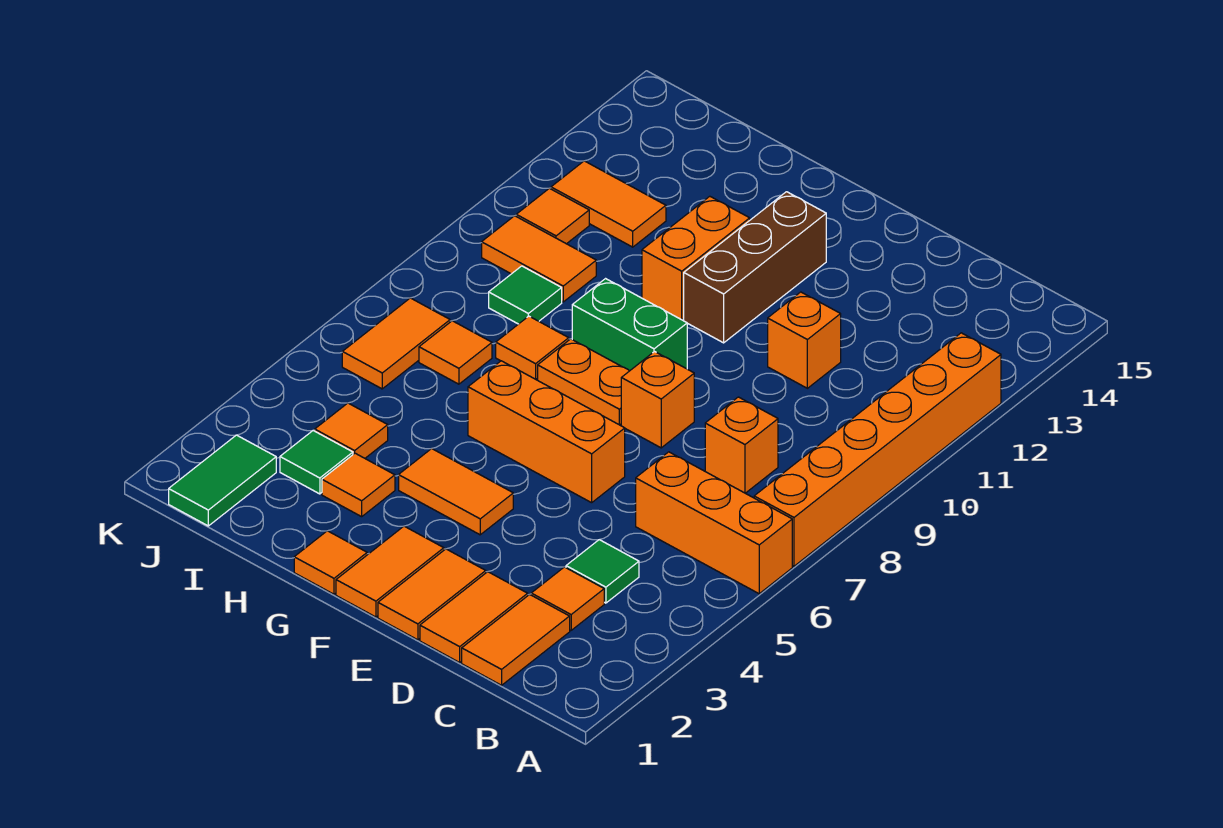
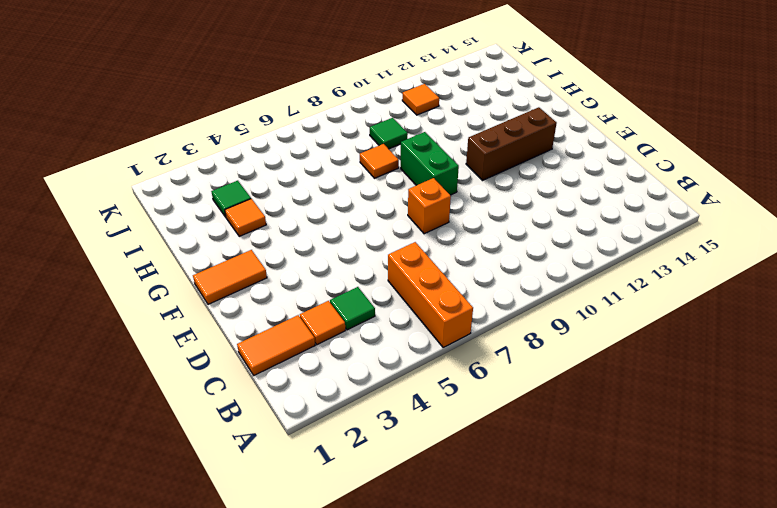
none -> orange brick A7:A12 level 1
none -> orange brick C8 level 1
none -> orange tile D1:D2 level 1

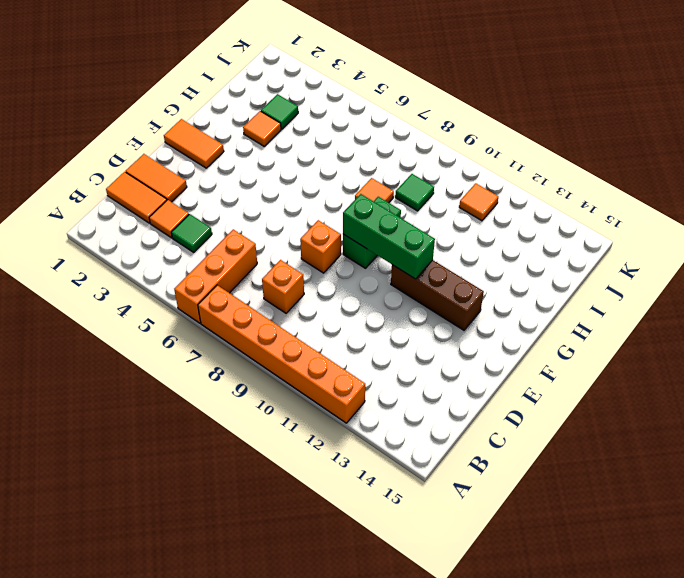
green brick F9:F11 level 2 -> none
none -> orange brick D11 level 1
none -> orange tile E1:E2 level 1
none -> orange brick E6:G6 level 1

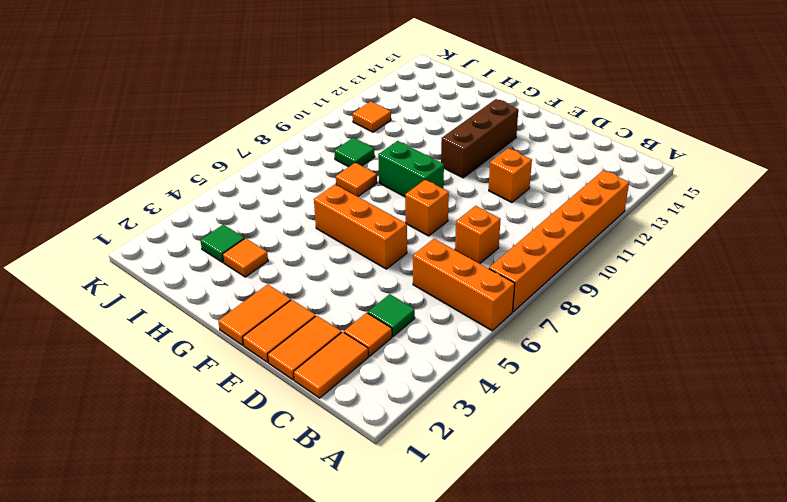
none -> orange tile F4:G4 level 1
none -> orange plate F8:G8 level 1
none -> orange tile G1 level 1

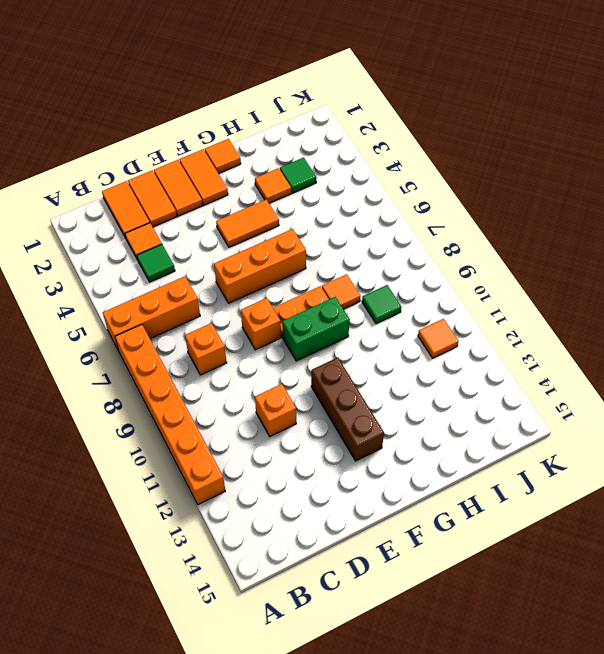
none -> orange brick G11:G12 level 1
none -> orange tile I4 level 1
none -> orange tile I7 level 1

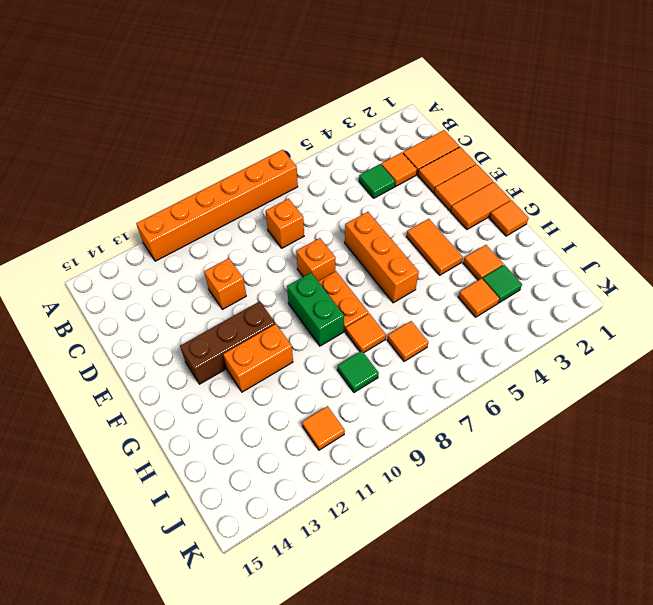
none -> orange brick A6:C6 level 1
none -> orange tile I10:J10 level 1
none -> orange tile I12:J12 level 1

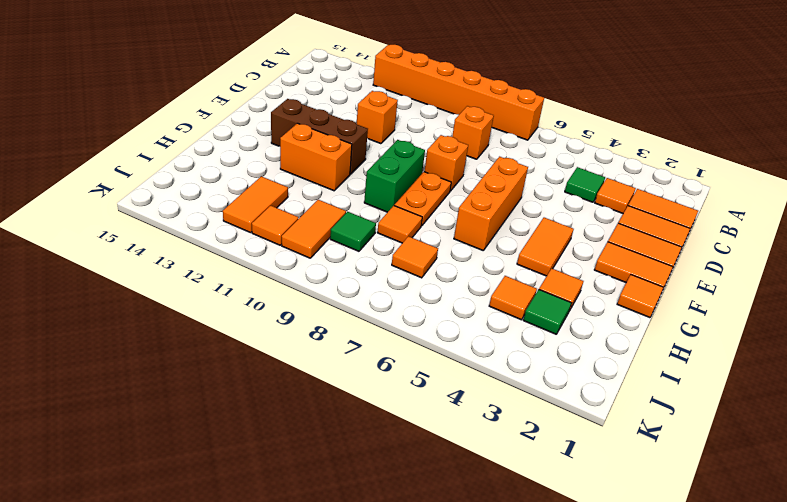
none -> orange brick A6:C6 level 1
none -> green tile J1:J2 level 1
none -> orange tile J6:J7 level 1

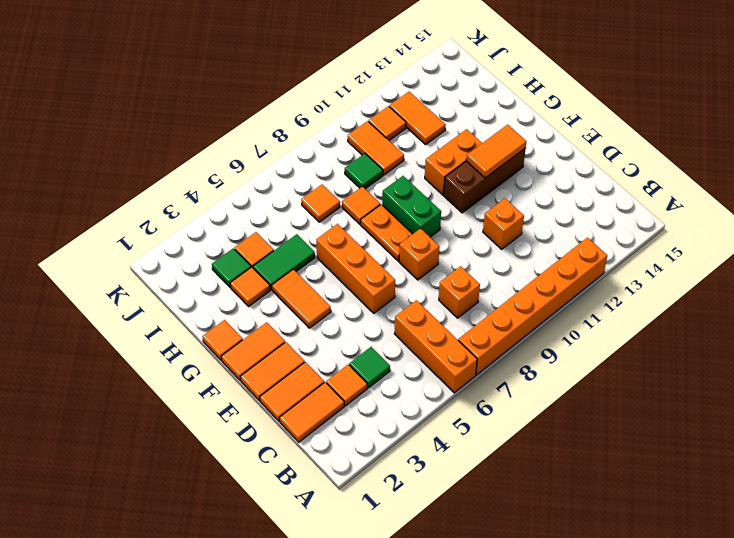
orange tile F12:F13 level 2 -> orange tile J6:J7 level 1
green tile H4:H5 level 1 -> green tile J1:J2 level 1

